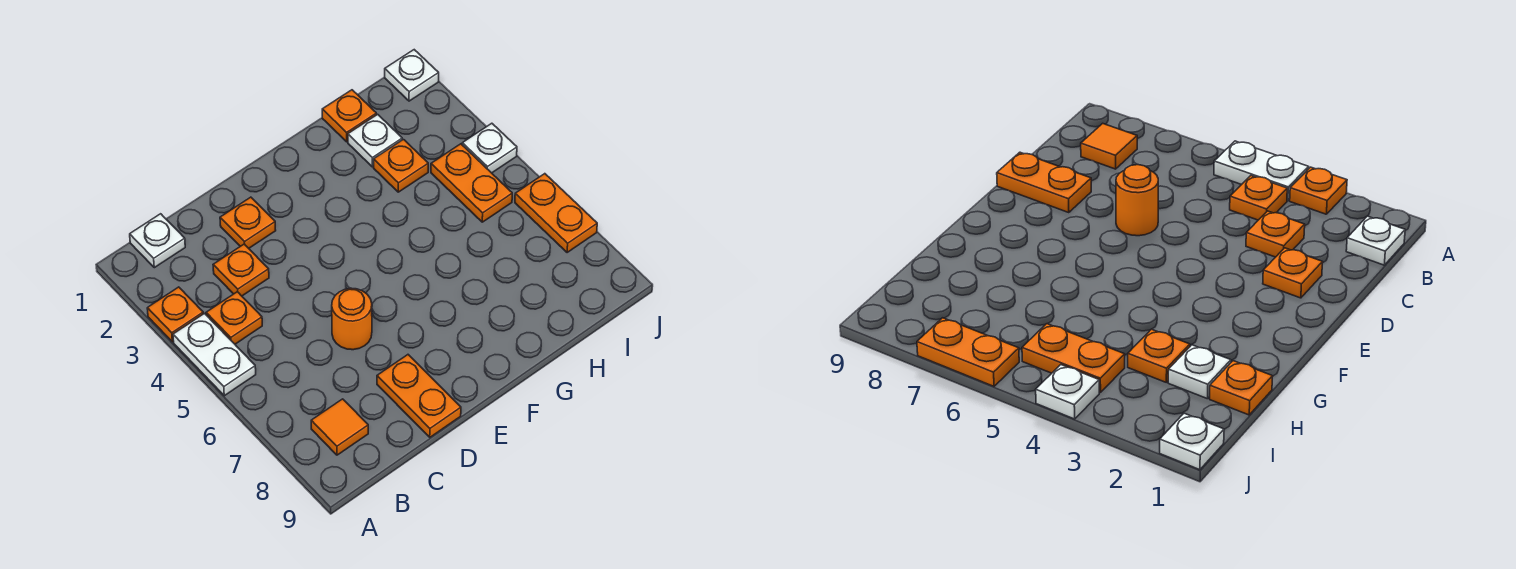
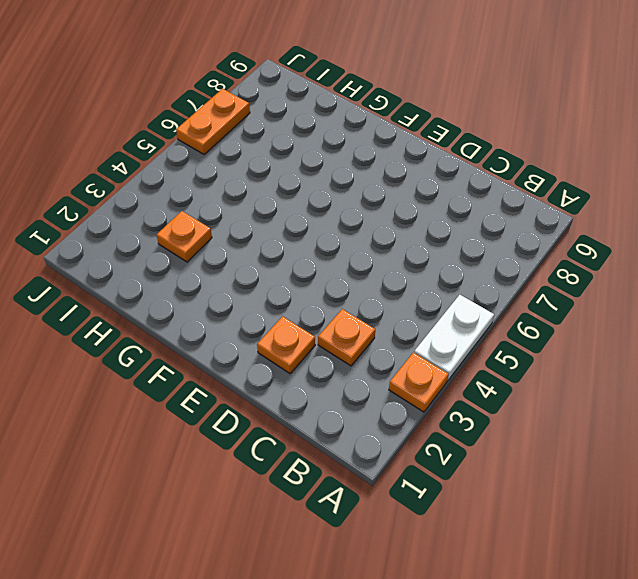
none -> white plate B1 level 1
none -> orange plate B4 level 1
none -> orange tile B8 level 1

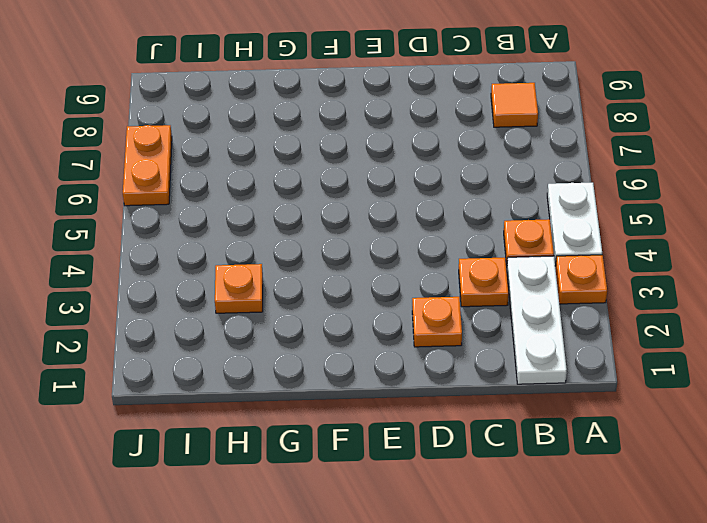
white plate B1:B3 level 1 -> white plate B1 level 1
none -> orange round brick D6 level 1
none -> orange plate D8:D9 level 1
none -> orange plate H1 level 1

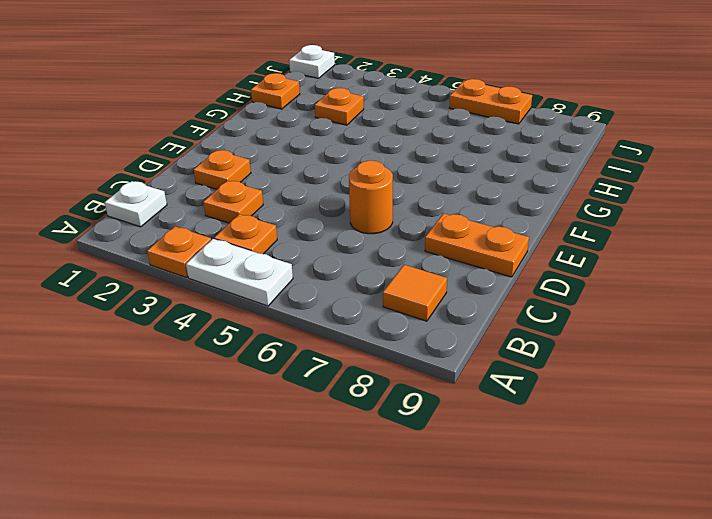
none -> white plate H2 level 1
none -> orange plate I4:I5 level 1
none -> white plate J4 level 1

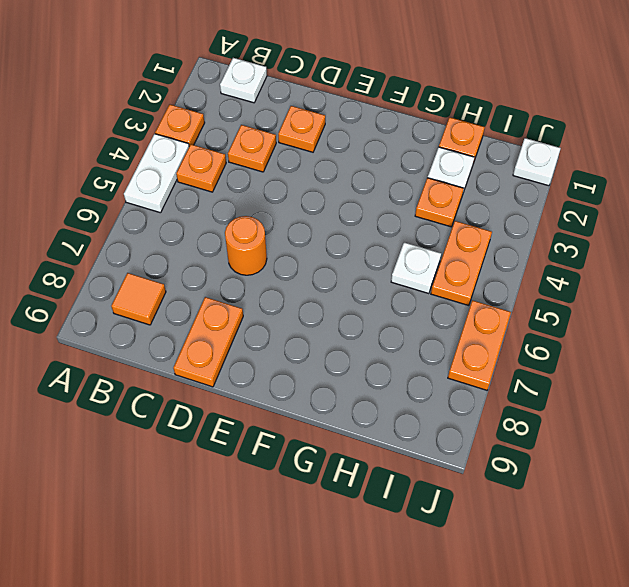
white plate H5 level 1 -> white plate J4 level 1

